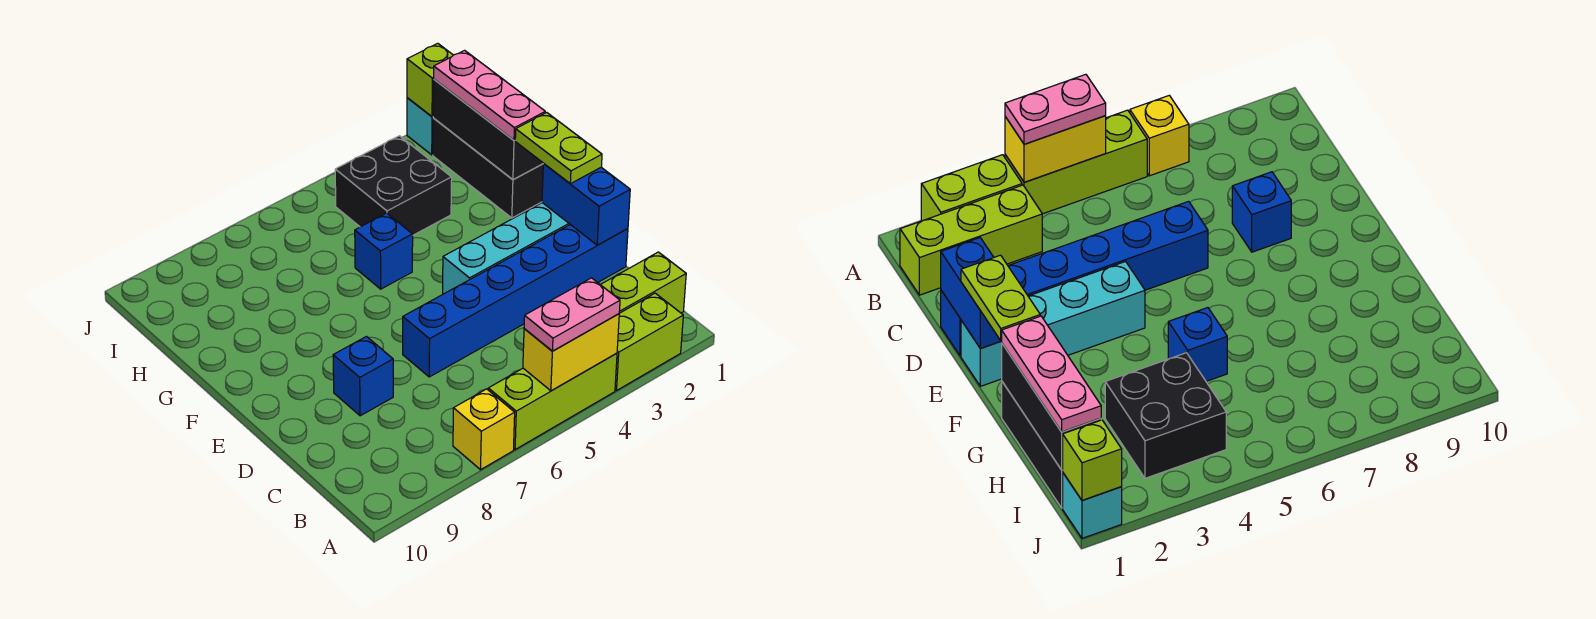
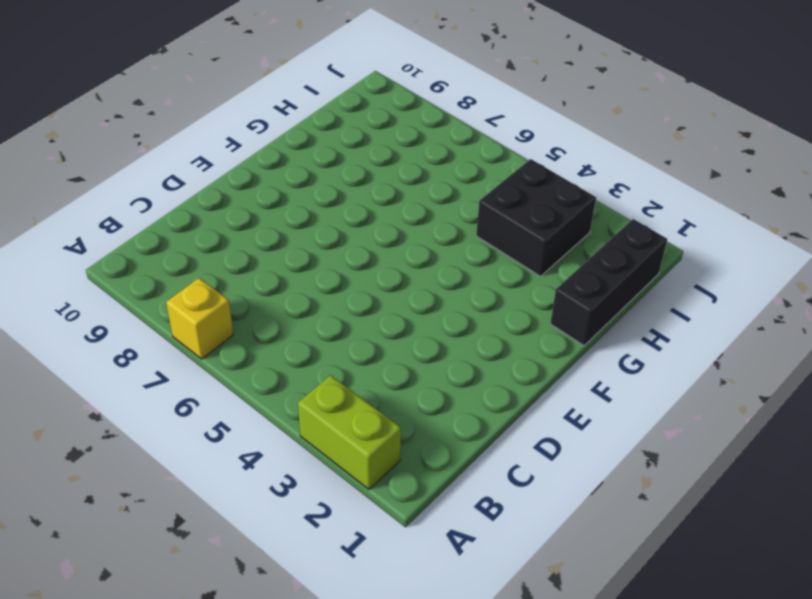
none -> lime brick A4:A6 level 1
none -> lime brick B1:B3 level 1
none -> blue brick D1:D6 level 1

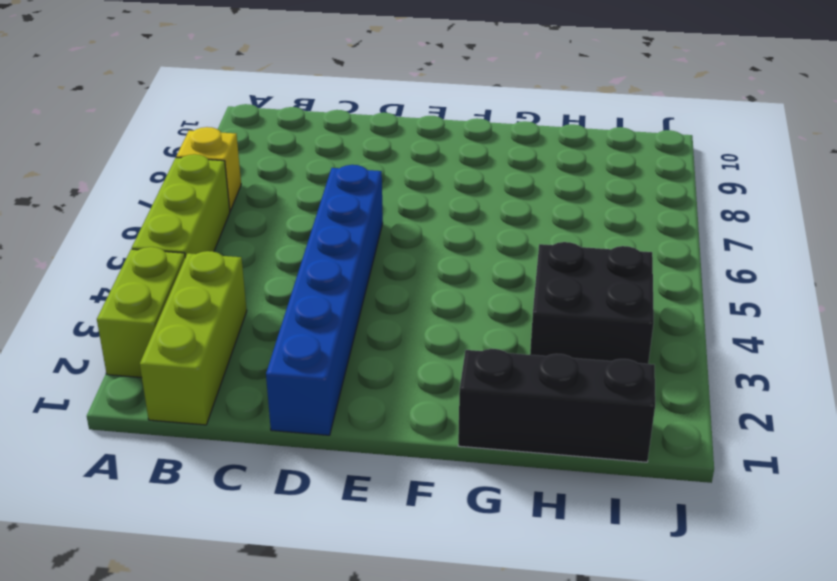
none -> blue brick D8 level 1
none -> cyan brick E1:E4 level 1
none -> blue brick G5 level 1

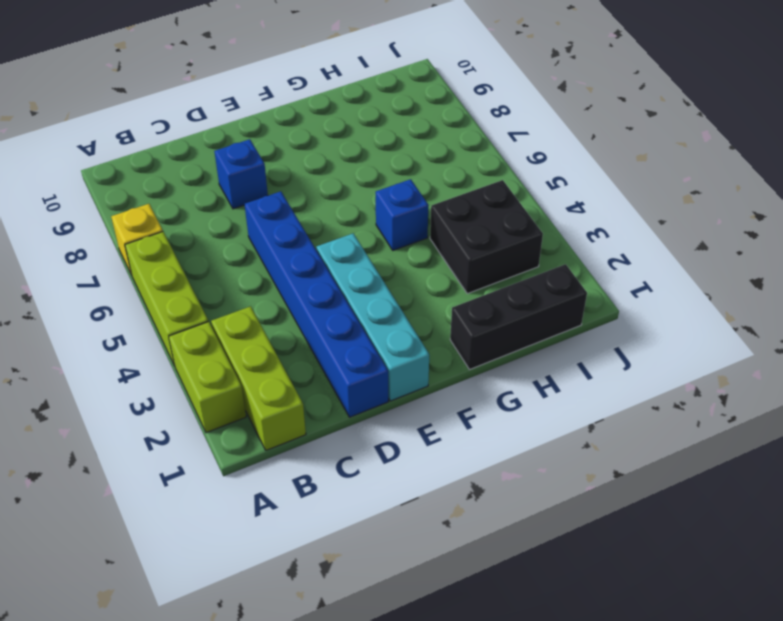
none -> cyan brick J1 level 1
none -> yellow brick A4:A5 level 2
none -> blue brick D1:E1 level 2

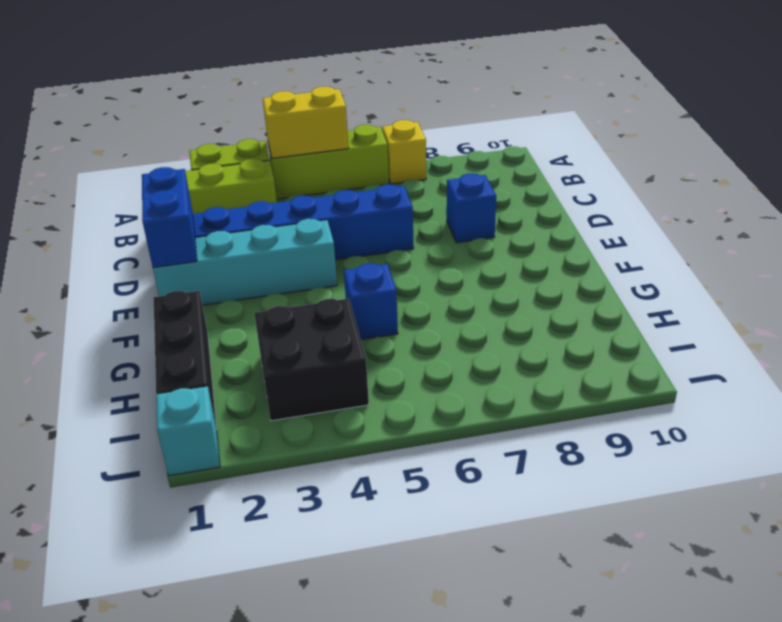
none -> black brick G1:I1 level 2
none -> lime brick J1 level 2
none -> pink plate A4:A5 level 3

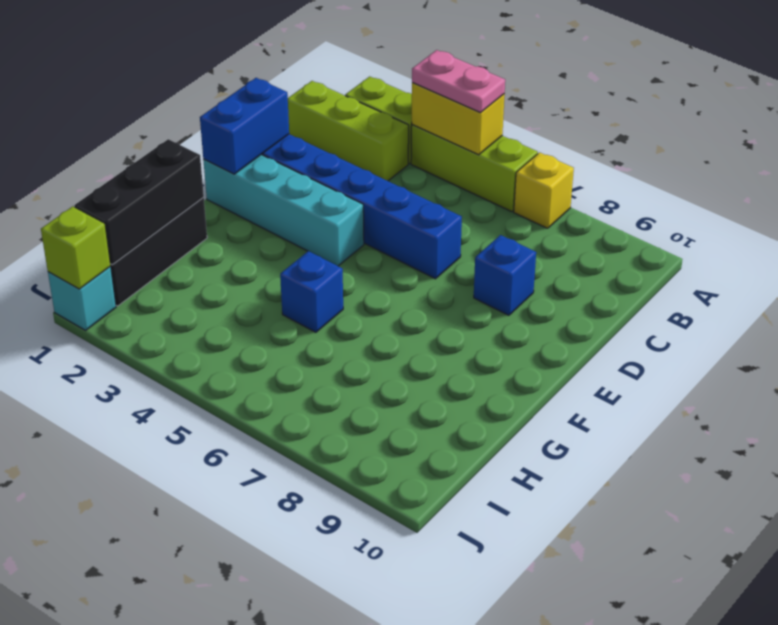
none -> black brick H3:I4 level 1
none -> lime plate E1:F1 level 3
none -> pink plate G1:I1 level 3

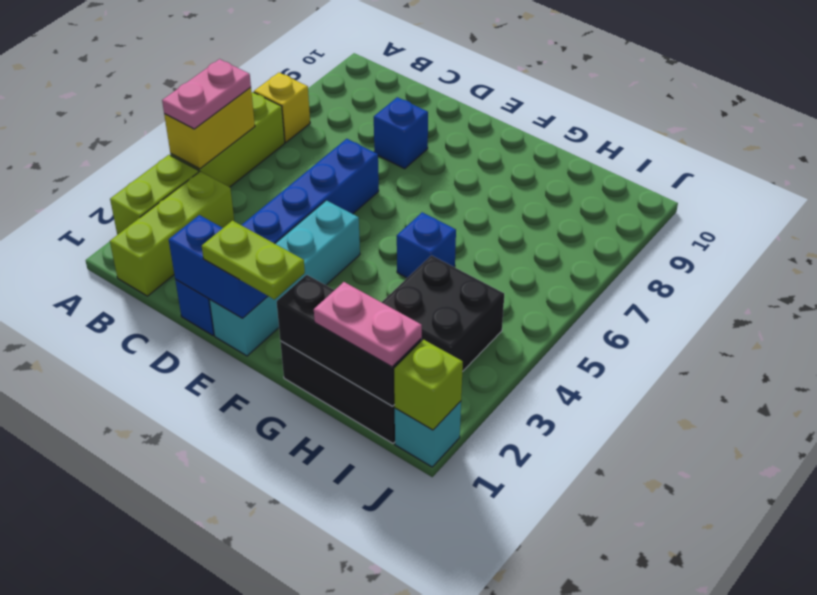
pink plate H1:I1 level 3 -> pink plate G1:I1 level 3

